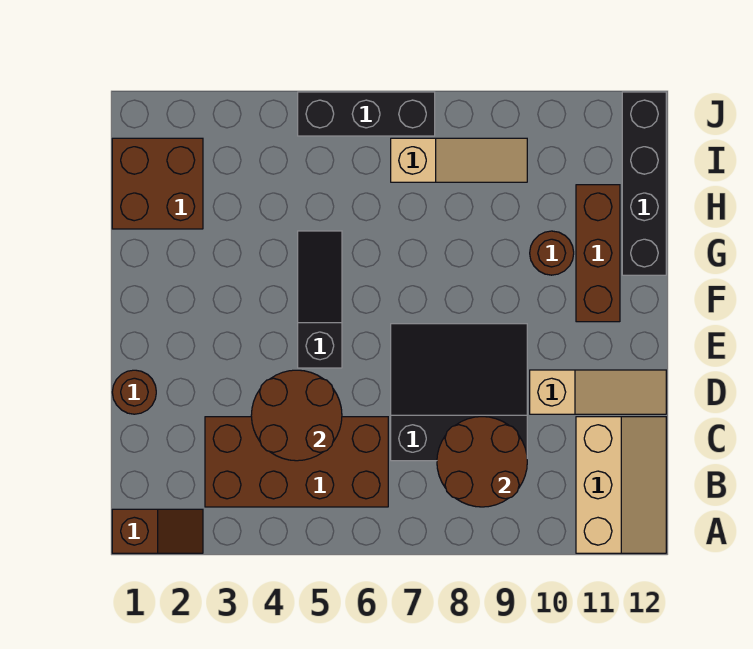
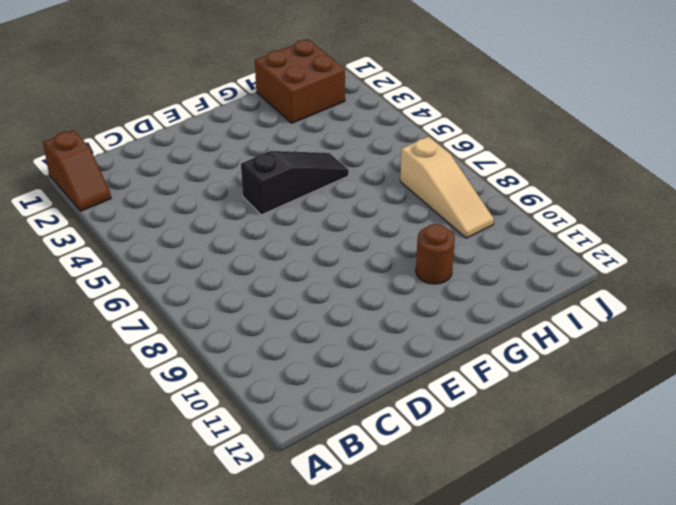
none -> tan slope A11:C12 level 1 top 11
none -> brown brick B3:C6 level 1
none -> black slope C7:E9 level 1 top C

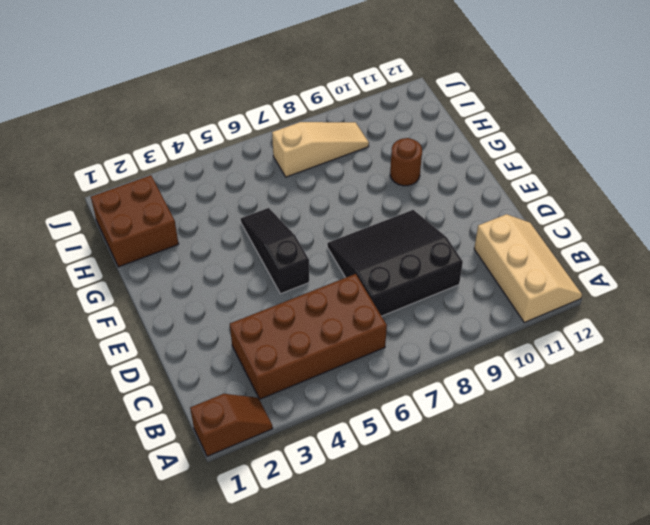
none -> brown round brick D1 level 1
none -> tan slope D10:D12 level 1 top 10
none -> brown brick F11:H11 level 1

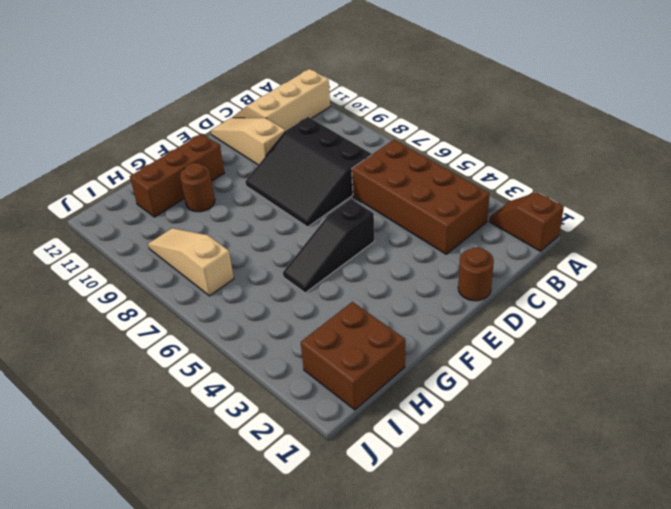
none -> black brick G12:J12 level 1
none -> black brick J5:J7 level 1
none -> brown round brick B8:C9 level 2

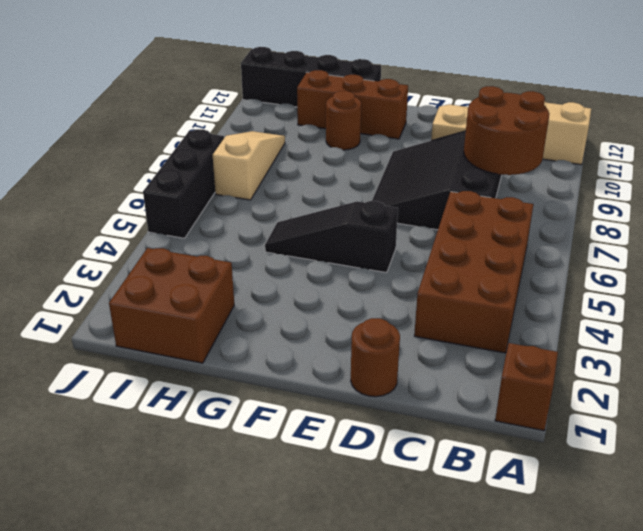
none -> brown round brick C4:D5 level 2

